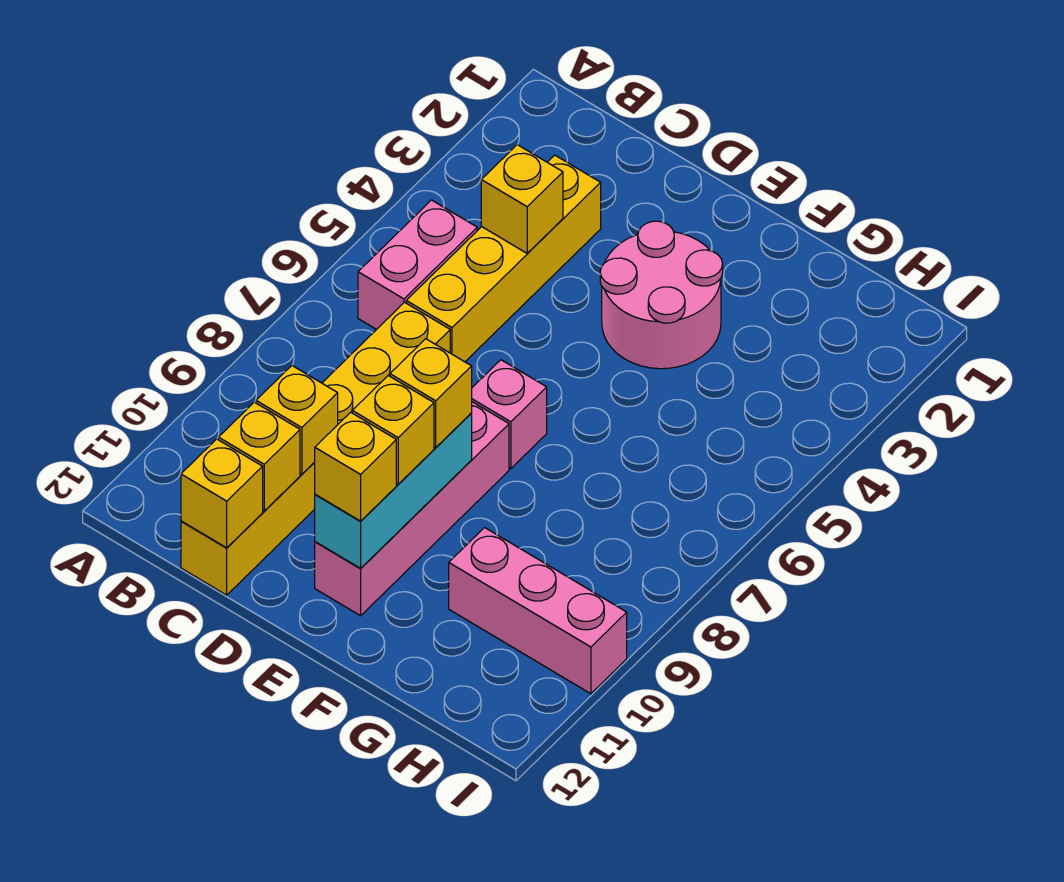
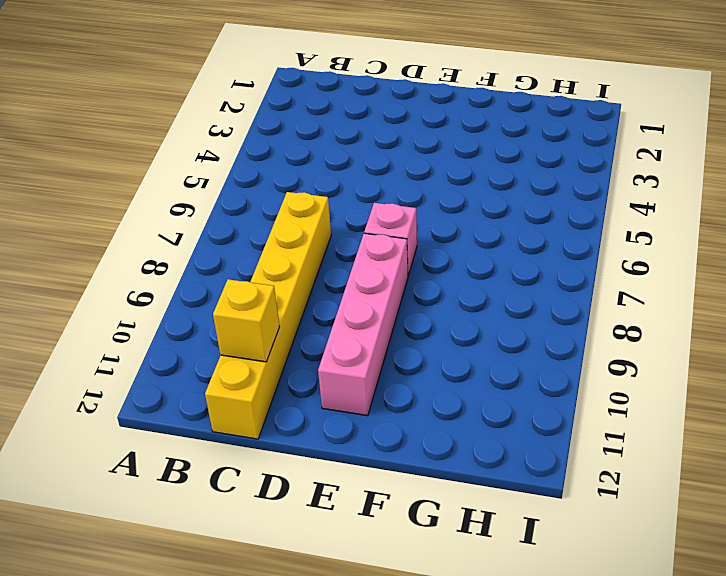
none -> pink brick B5:B6 level 1
none -> yellow brick C3:C6 level 1
none -> pink round brick E3:F4 level 1

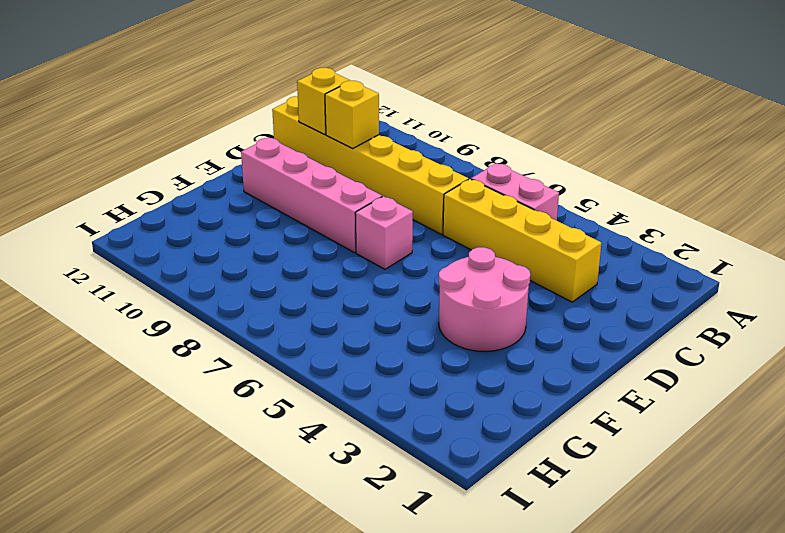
none -> pink brick G10:I10 level 1
none -> yellow brick C4 level 2
none -> yellow brick C12 level 2

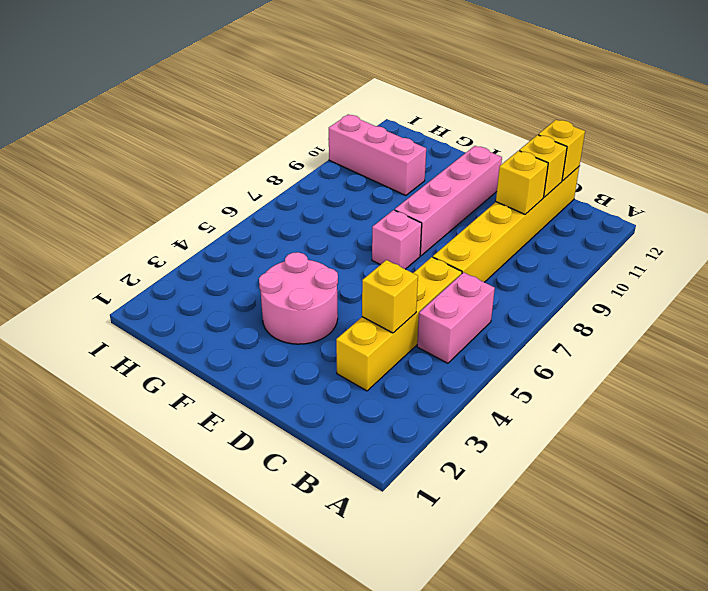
none -> cyan brick E9:E11 level 2
none -> yellow brick E9 level 3
none -> yellow brick E10 level 3

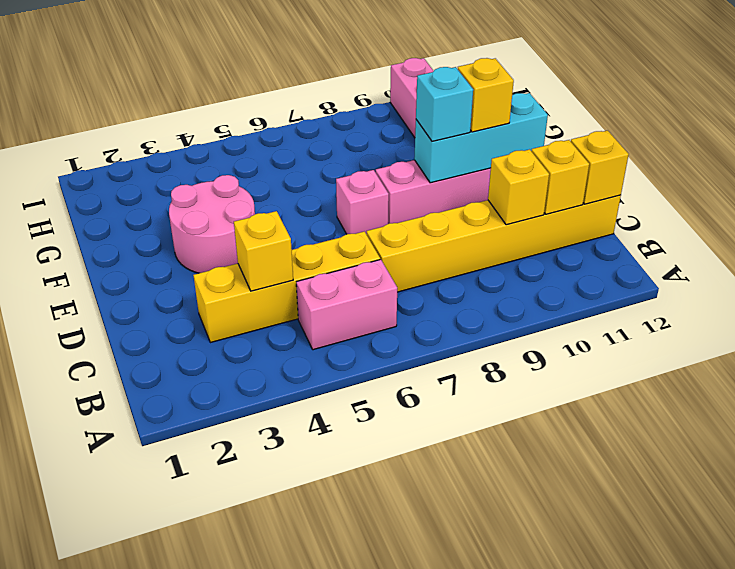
cyan brick E9 level 3 -> yellow brick E9 level 3
none -> yellow brick E11 level 3

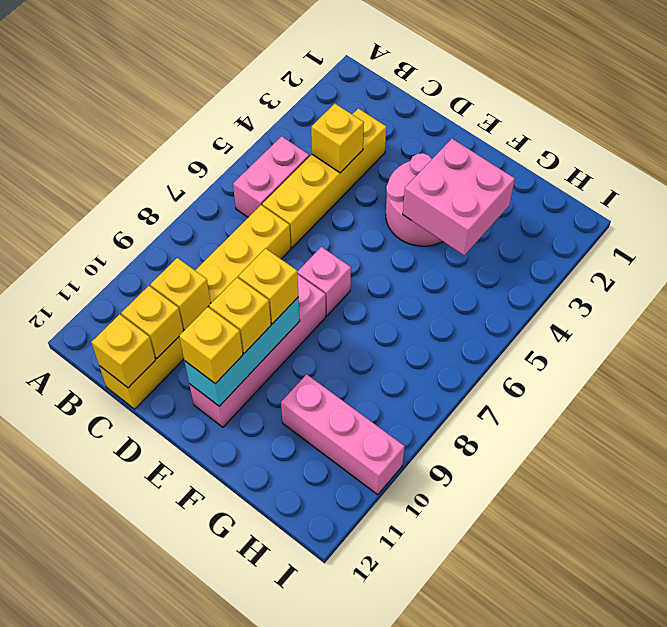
pink brick F3:G4 level 2 -> none

